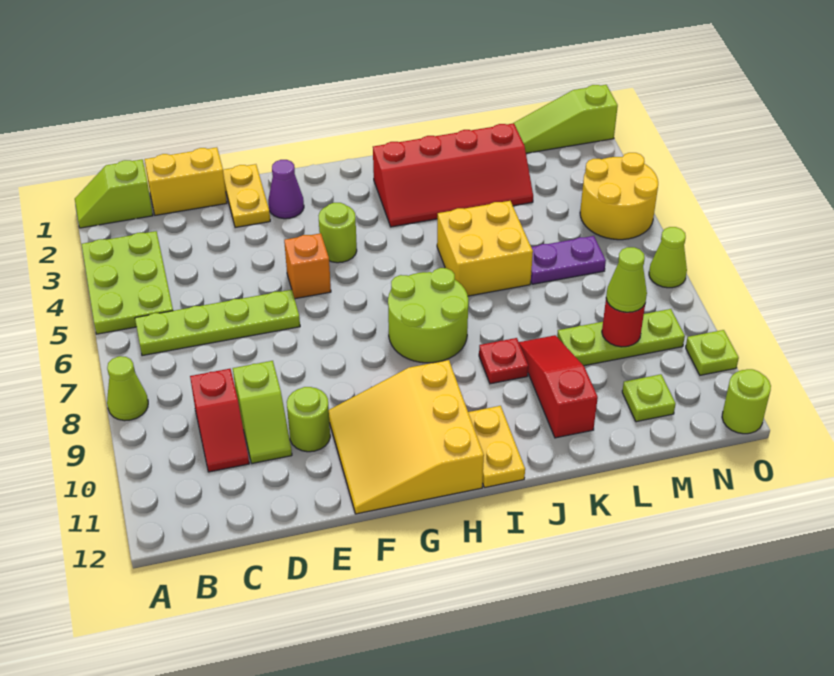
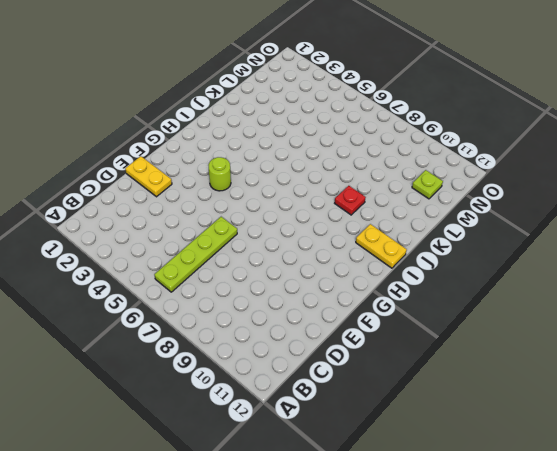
none -> lime slope A1:B1 level 1 top B
none -> lime plate A3:B5 level 1
none -> lime cone A8 level 1

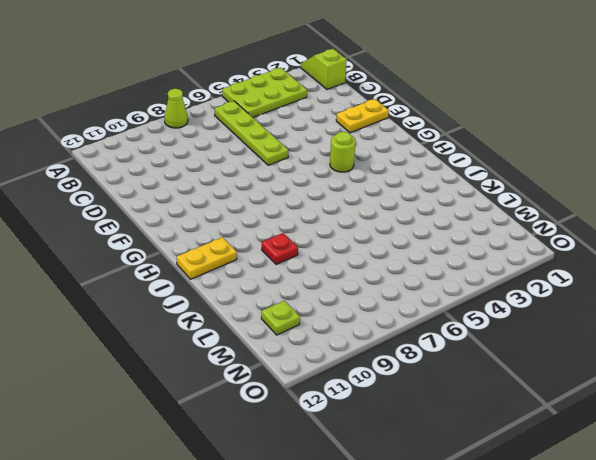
none -> yellow brick C1:D1 level 1
none -> red slope C9:C10 level 1 top 9
none -> lime slope D9:D10 level 1 top 9

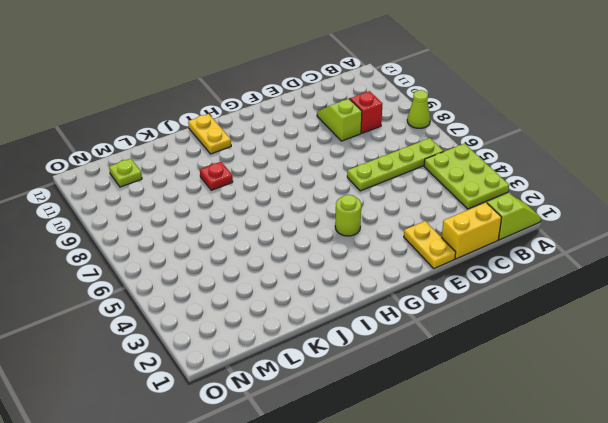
none -> lime round brick E10 level 1
none -> purple cone F2 level 1
none -> orange brick F5 level 1

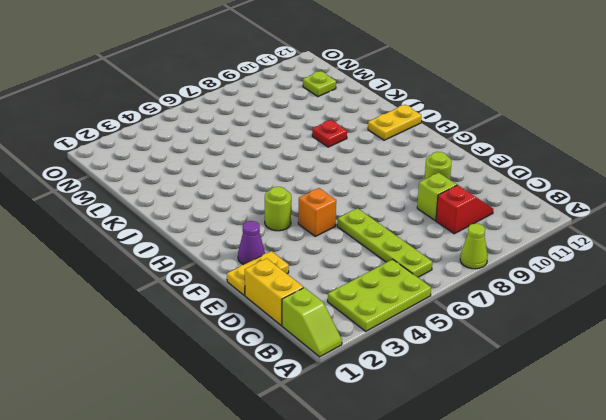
none -> yellow slope F10:H12 level 1 top H
none -> lime round brick H7:I8 level 1
none -> red slope I2:L3 level 1 top 2

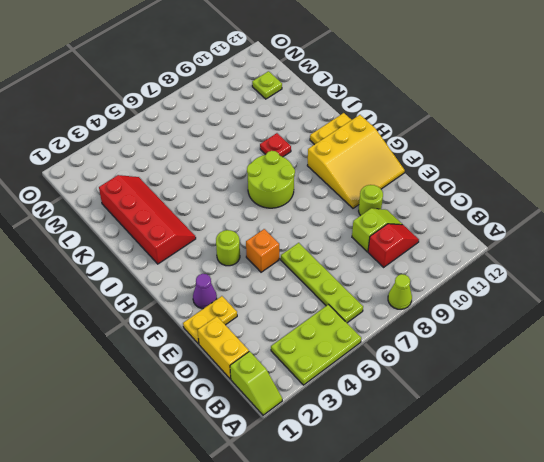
none -> yellow brick J5:K6 level 1
none -> red slope K9:K11 level 1 top 11
none -> purple plate L6:M6 level 1

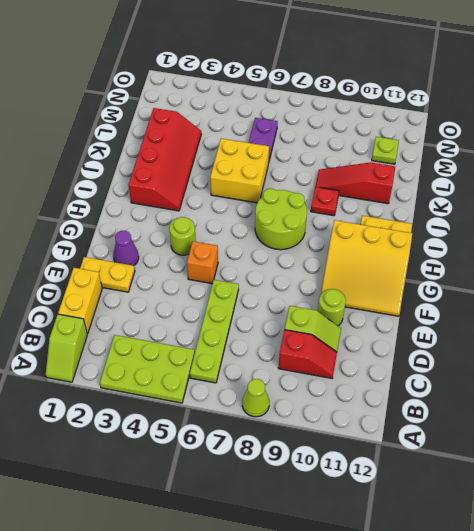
none -> lime plate L9:N9 level 1
none -> lime slope M1:O1 level 1 top O
none -> yellow round brick N4:O5 level 1

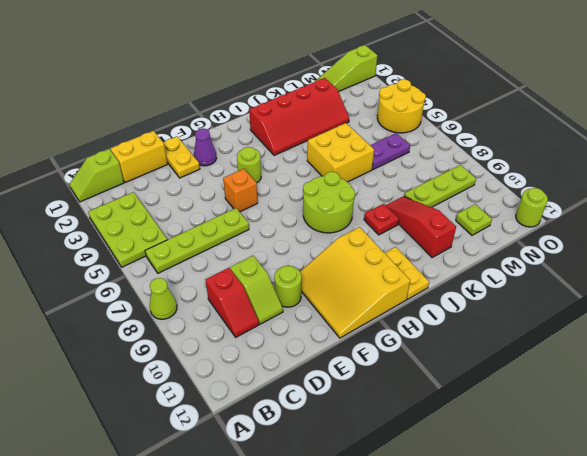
none -> lime cone O7 level 1
none -> lime plate O10 level 1
none -> red round brick M9 level 2

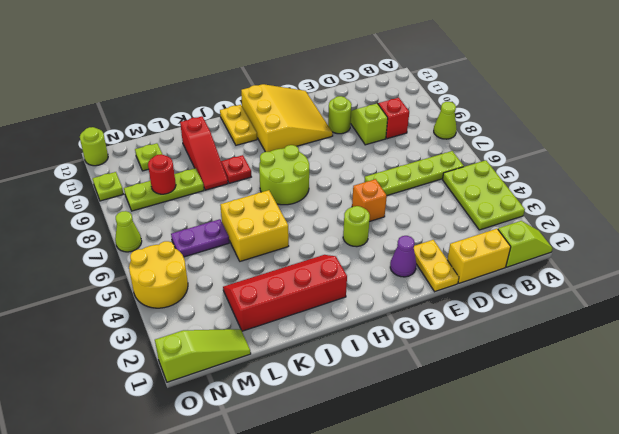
none -> lime cone M9 level 3

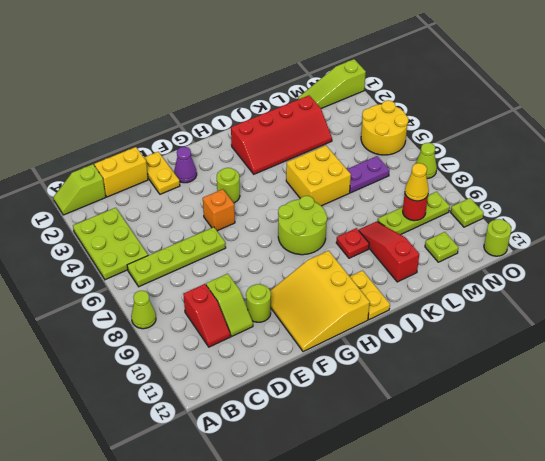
yellow cone M9 level 3 -> lime cone M9 level 3

